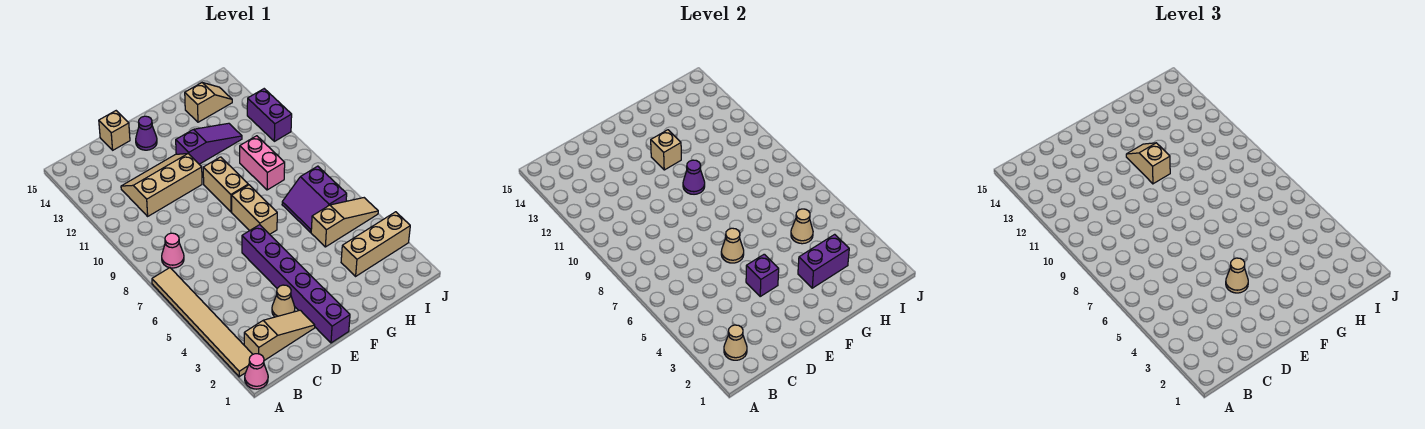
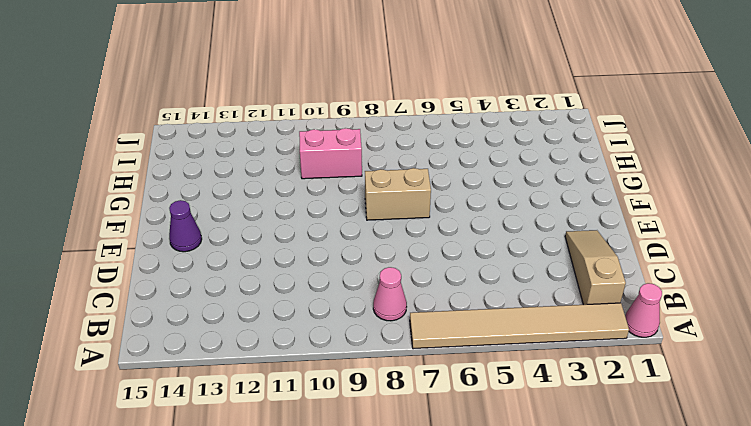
none -> tan slope C11:E12 level 1 top 11
none -> tan cone D3 level 1
none -> tan brick D15 level 1

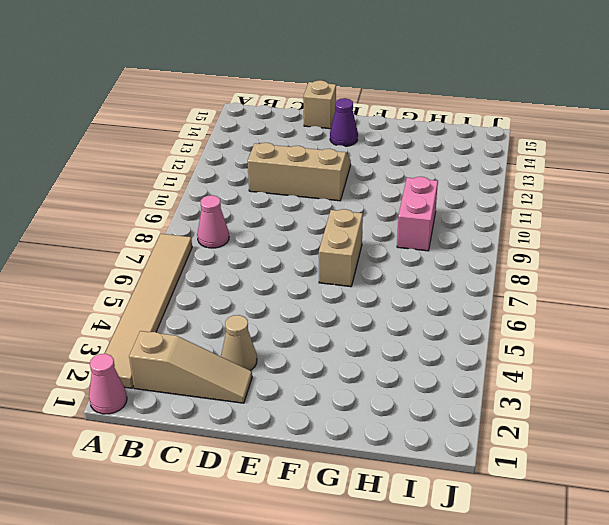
none -> purple brick E1:E6 level 1
none -> tan brick F9:F10 level 1
none -> purple slope F12:H12 level 1 top F

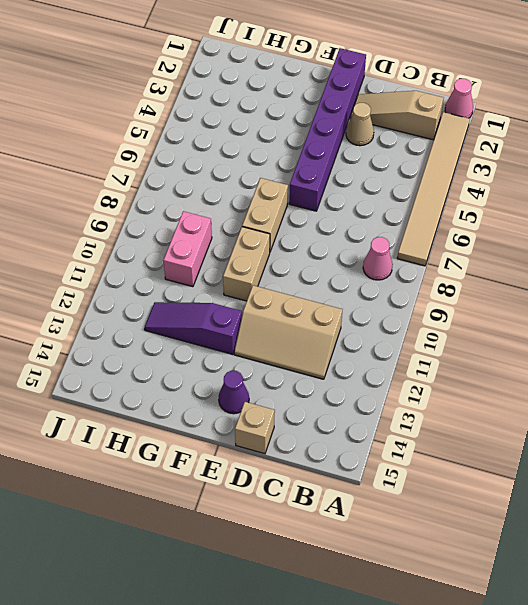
none -> tan brick H3:J3 level 1
none -> tan slope H5:J5 level 1 top H
none -> purple slope H6:I7 level 1 top I

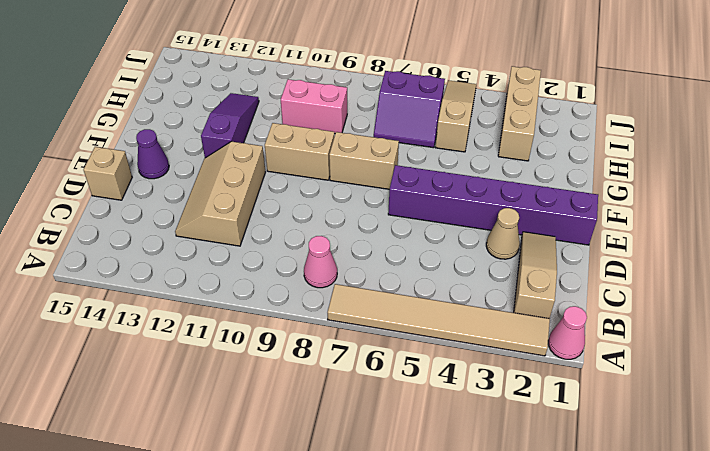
none -> tan slope H14:I14 level 1 top H
none -> purple brick J11:J12 level 1
none -> tan cone B2 level 2

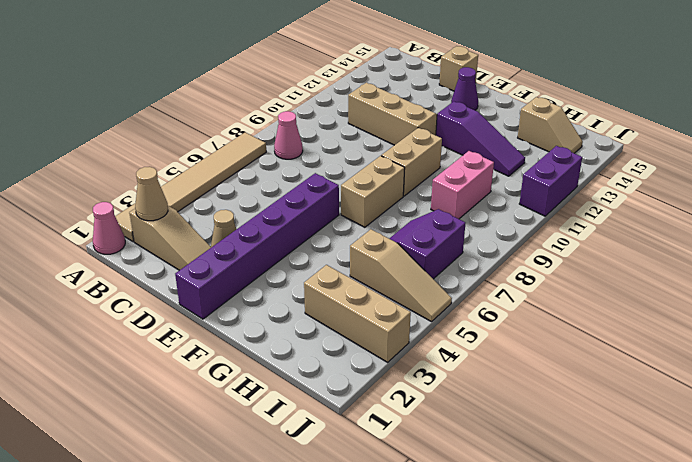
none -> purple brick E4 level 2
none -> tan cone E6 level 2
none -> purple cone F10 level 2

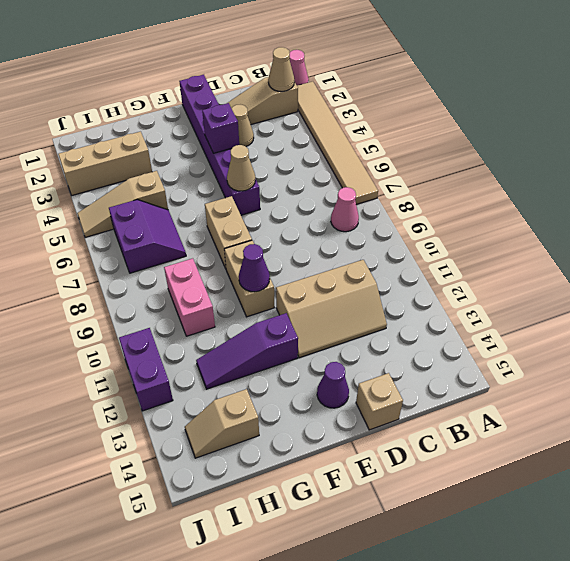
none -> tan brick F12 level 2
none -> purple brick G3:H3 level 2
none -> tan cone H5 level 2

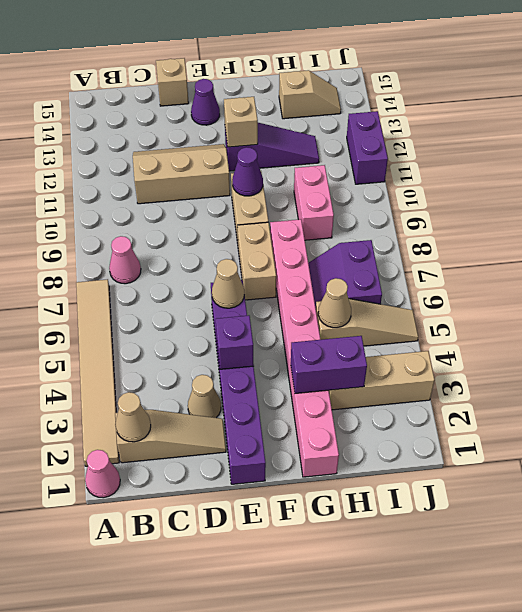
pink brick G1:G8 level 1 -> none
none -> tan cone E4 level 3
none -> tan slope F11:F12 level 3 top 11

